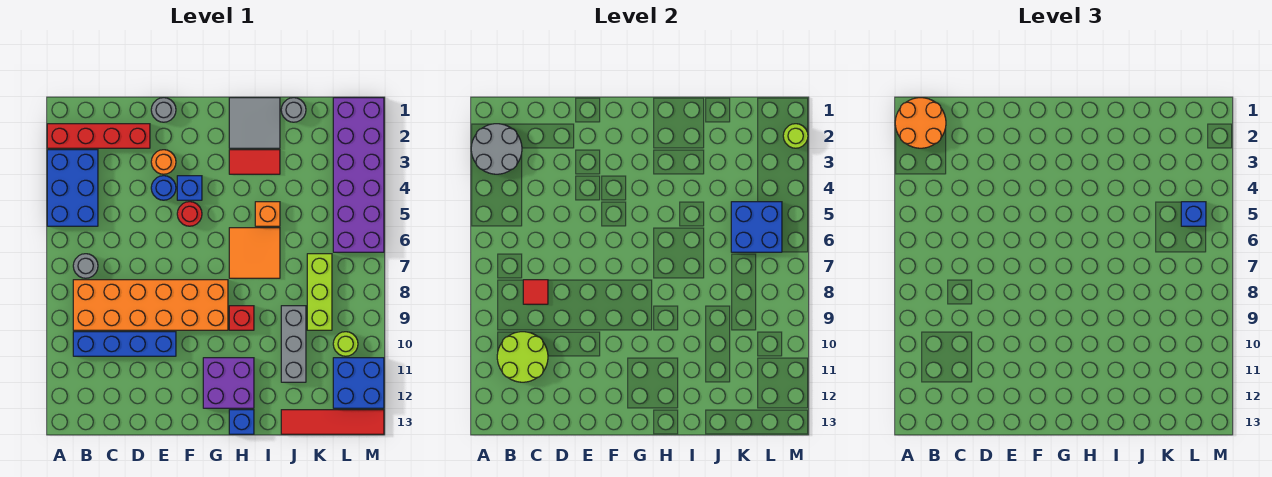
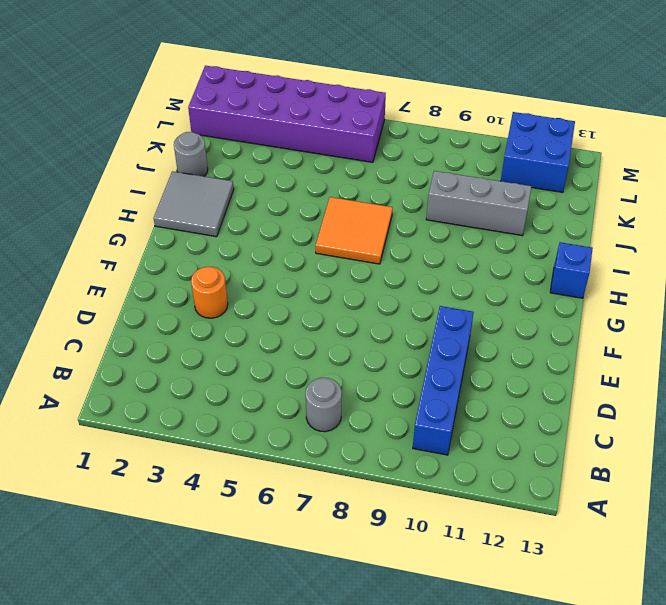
none -> red brick A2:D2 level 1
none -> blue brick A3:B5 level 1
none -> orange brick B8:G9 level 1
none -> grey round brick E1 level 1

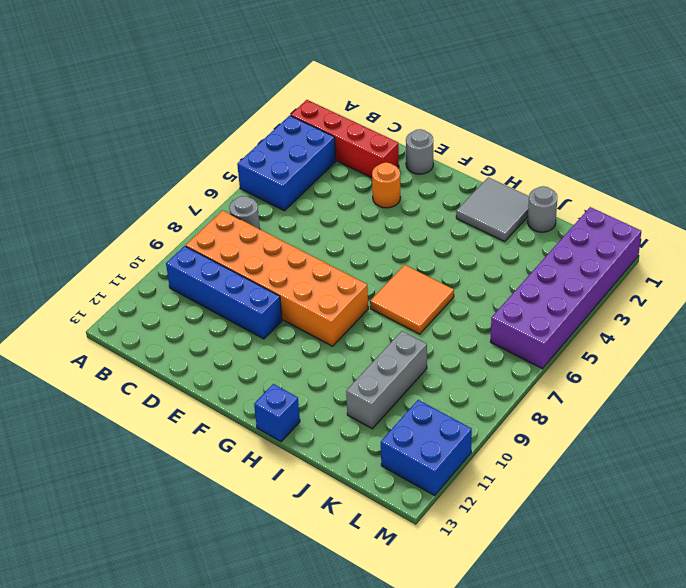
none -> blue round brick E4 level 1
none -> blue brick F4 level 1
none -> red round brick F5 level 1
none -> purple brick G11:H12 level 1

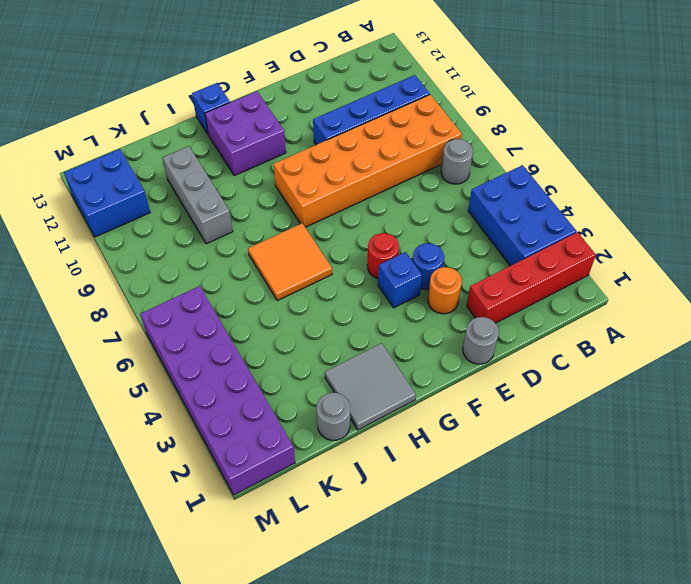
none -> red tile H3:I3 level 1
none -> red brick H9 level 1
none -> orange brick I5 level 1
none -> red tile J13:M13 level 1

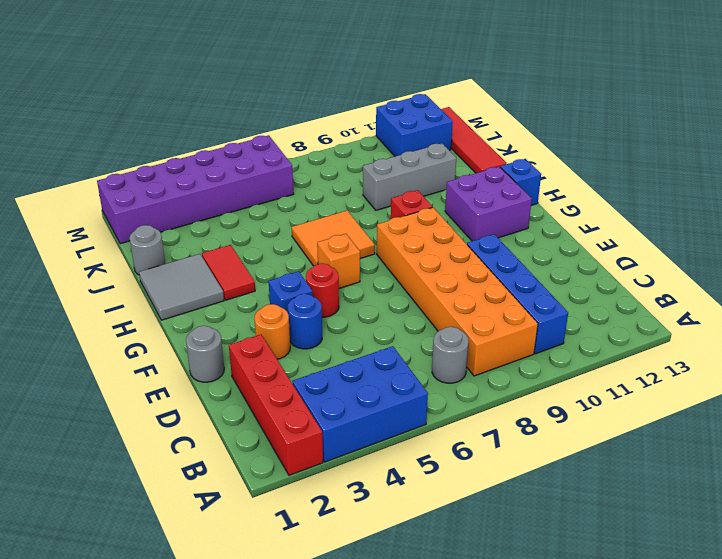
orange brick G6 level 1 -> orange brick I5 level 1
none -> lime brick K7:K9 level 1
none -> lime round brick L10 level 1
none -> grey round brick A2:B3 level 2
none -> lime round brick B10:C11 level 2

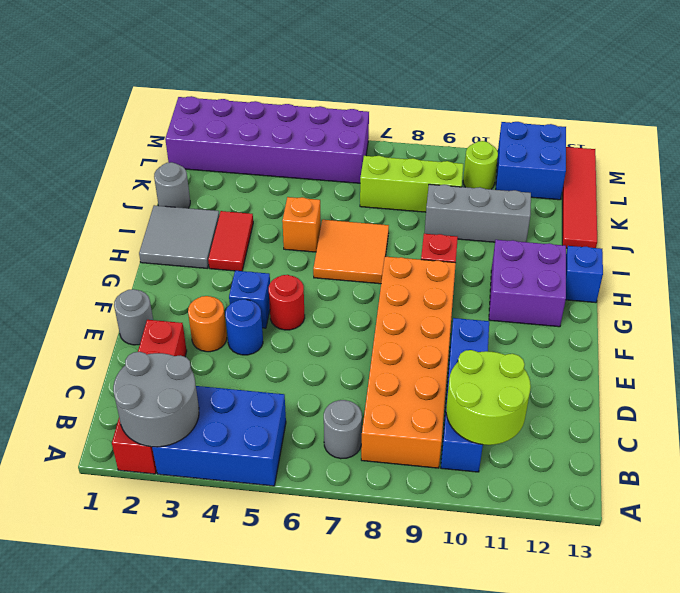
none -> red tile C8 level 2
none -> blue brick K5:L6 level 2
none -> lime round brick M2 level 2
none -> orange round brick A1:B2 level 3

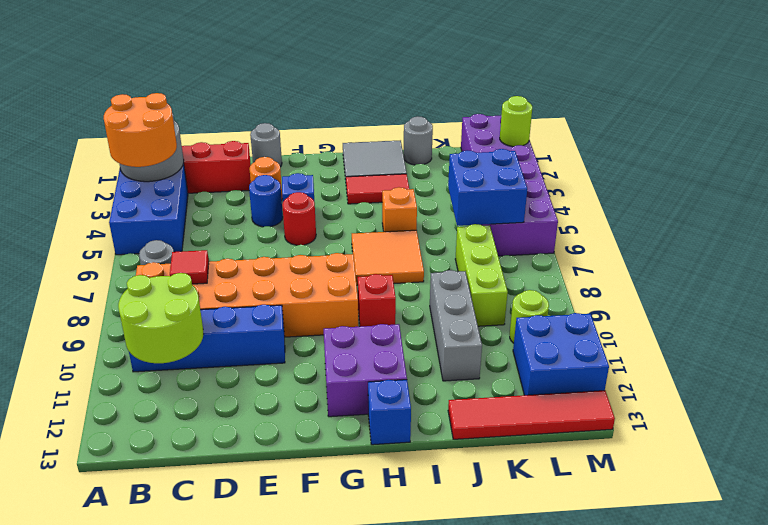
orange round brick A3:B4 level 3 -> orange round brick A1:B2 level 3
none -> blue brick L5 level 3

